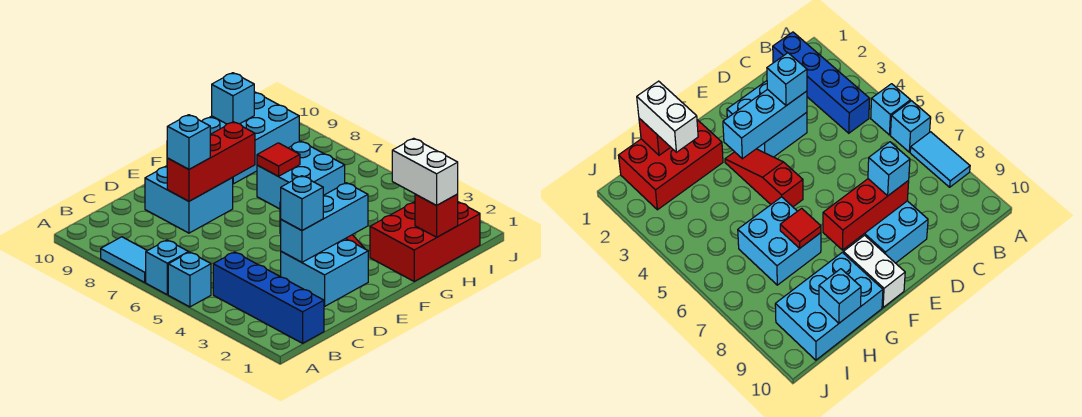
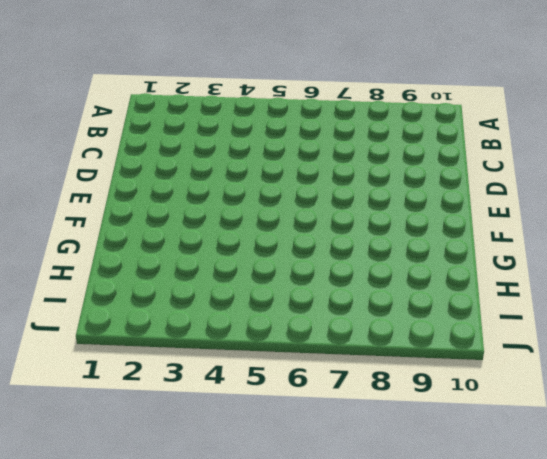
none -> cyan brick A5 level 1
none -> cyan brick A6 level 1
none -> cyan tile A7:A8 level 1

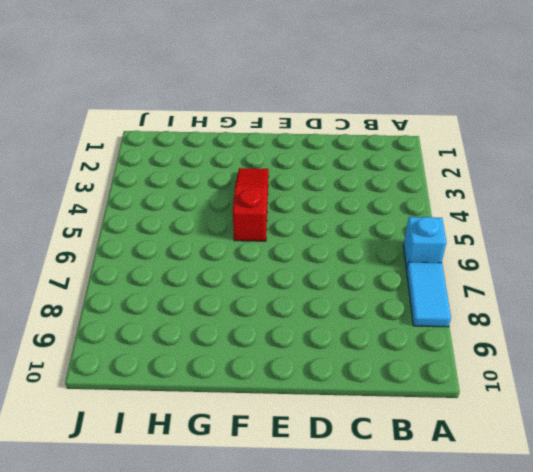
none -> cyan brick A5 level 1
none -> blue brick B1:B4 level 1
none -> cyan brick D2:E3 level 1

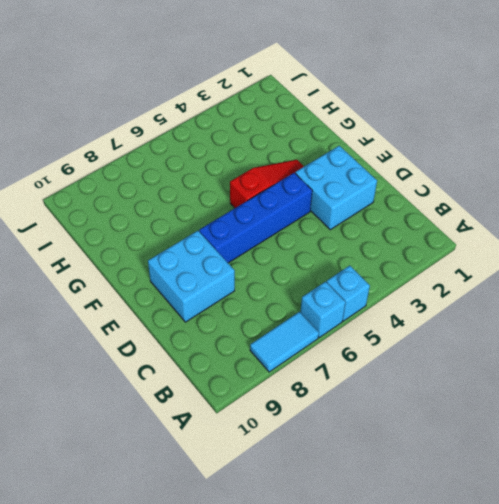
blue brick E4:E7 level 1 -> blue brick B1:B4 level 1
none -> white brick F9:F10 level 1
none -> red brick G1:I2 level 1
none -> cyan brick G6:H7 level 1

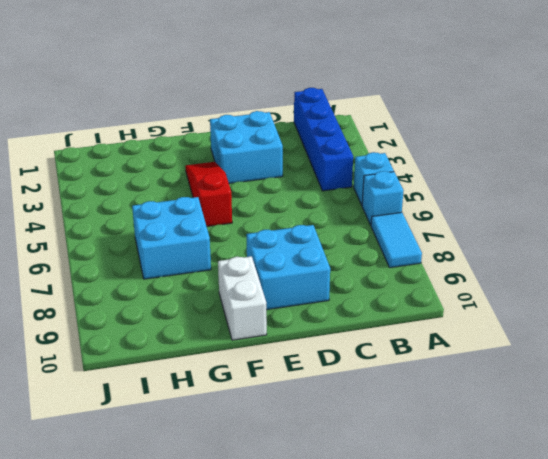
none -> red brick G1:I2 level 1
none -> cyan brick G9:I10 level 1
none -> cyan brick D3:F3 level 2

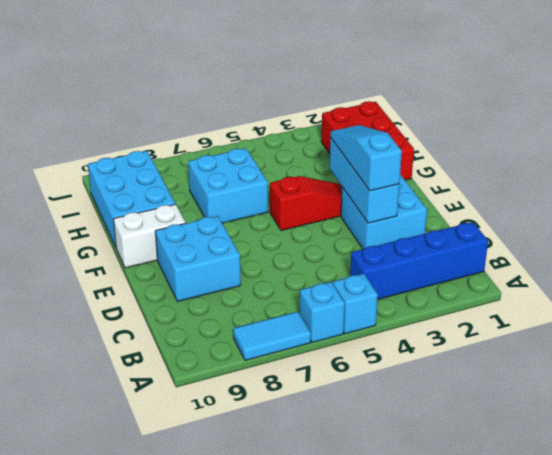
cyan slope D3:F3 level 3 top D -> cyan brick D3 level 3
none -> red brick D8:F8 level 2
none -> red tile G7 level 2
none -> red brick H1 level 2

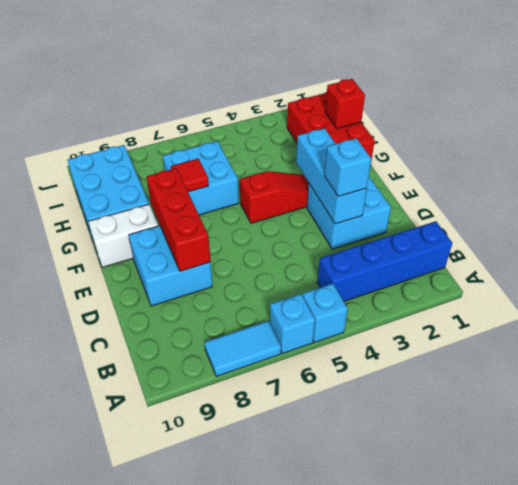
none -> cyan brick H10 level 2
none -> cyan brick D8 level 3
none -> white brick H1:H2 level 3

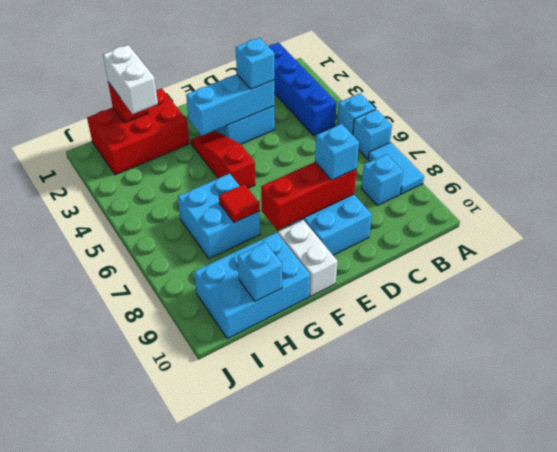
cyan brick B8 level 1 -> none

